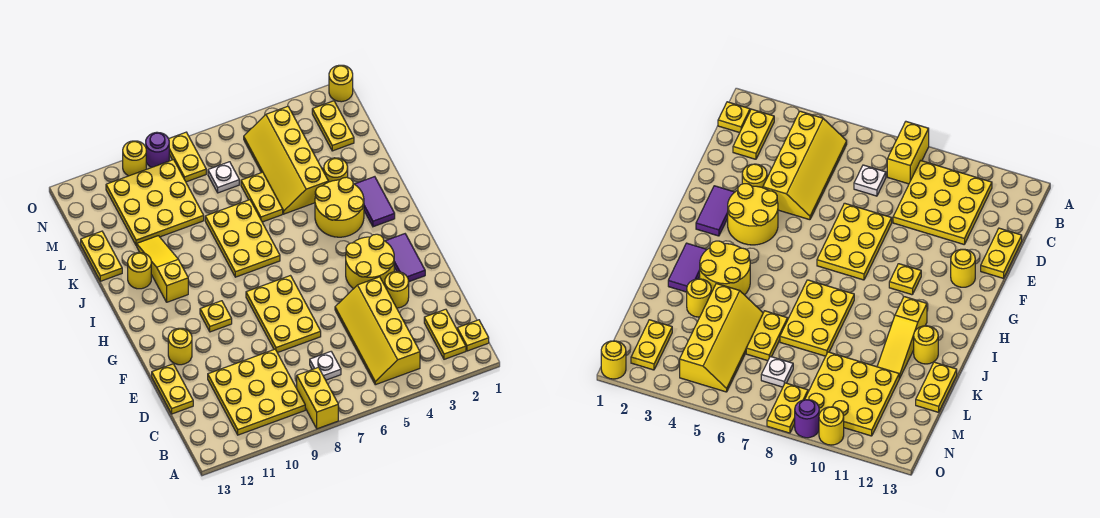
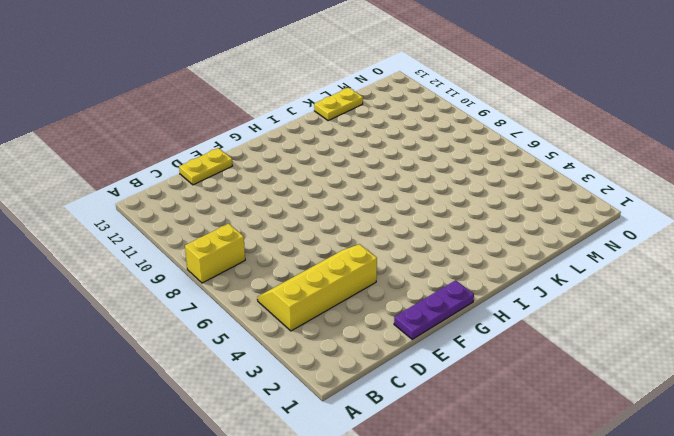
purple plate E1:G1 level 1 -> none
none -> yellow plate B1 level 1
none -> yellow plate B2:C2 level 1
none -> yellow plate B9:D11 level 1

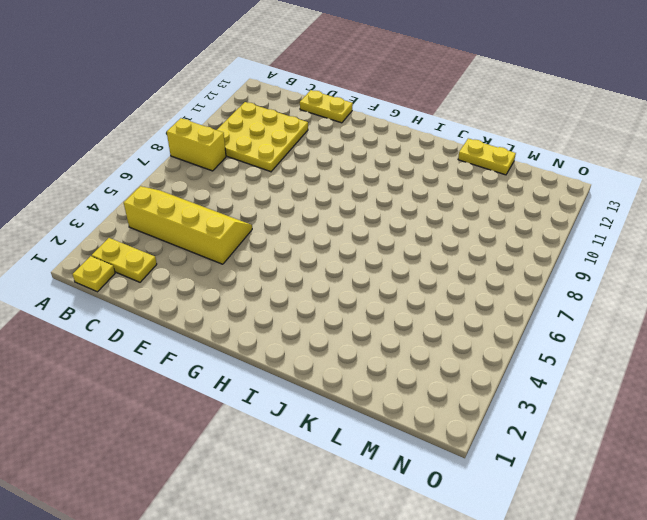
none -> white plate C7 level 1
none -> yellow round brick E3 level 1
none -> yellow plate E7:G8 level 1

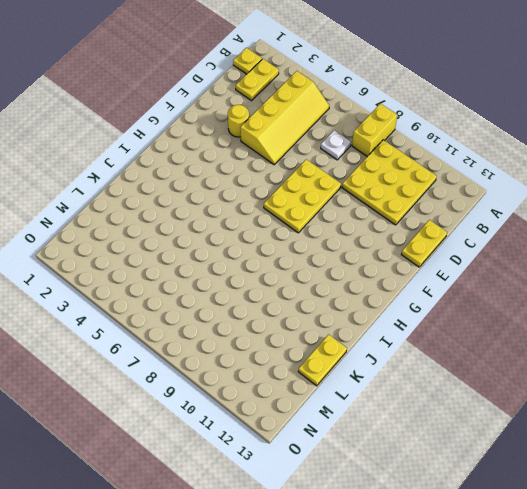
none -> purple tile F2:G2 level 1
none -> yellow round brick F3:G4 level 1
none -> yellow round brick F12 level 1

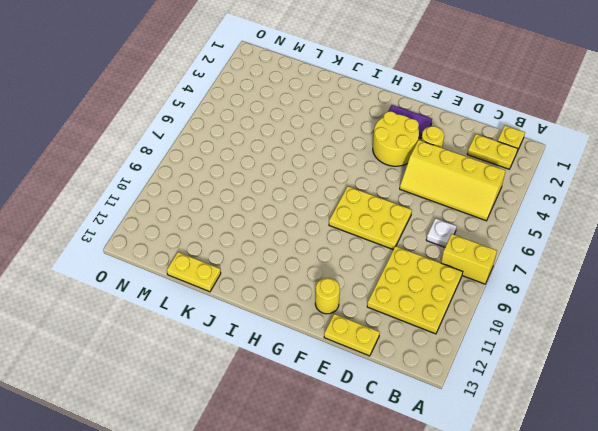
none -> yellow plate G10 level 1
none -> purple tile I2:J2 level 1
none -> yellow round brick I3:J4 level 1

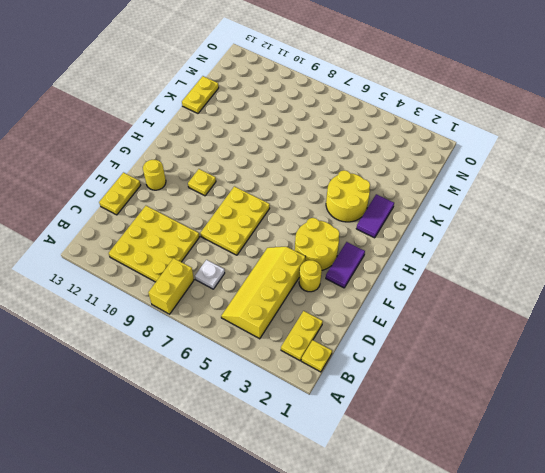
none -> yellow plate I7:K8 level 1
none -> yellow slope I11:K11 level 1 top I
none -> yellow round brick J12 level 1

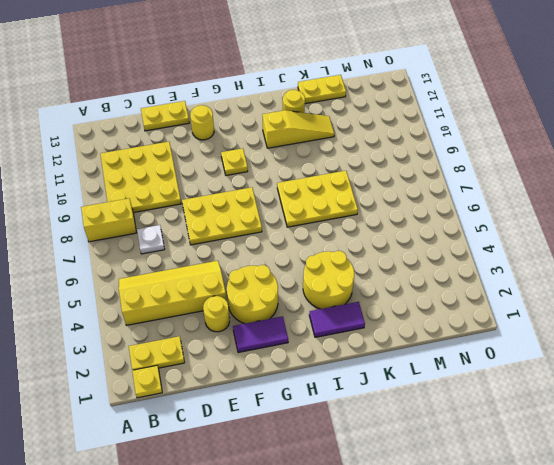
none -> yellow round brick K3 level 1
none -> yellow slope K4:N5 level 1 top 4
none -> yellow plate K6:L6 level 1

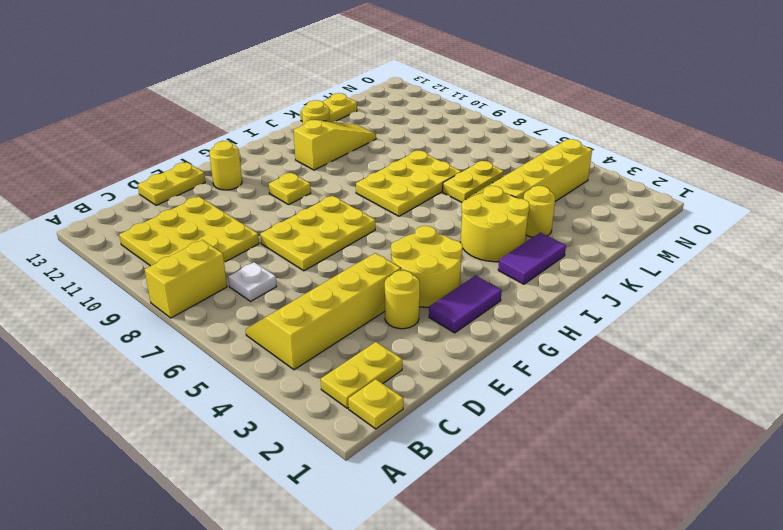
none -> yellow plate L9:N11 level 1
none -> yellow plate M2:N2 level 1
none -> white plate M7 level 1

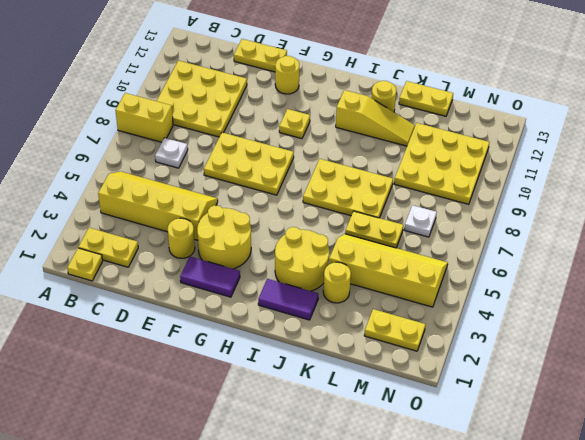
none -> yellow plate N8:O8 level 1
none -> yellow round brick O1 level 1
none -> purple round brick O9 level 1

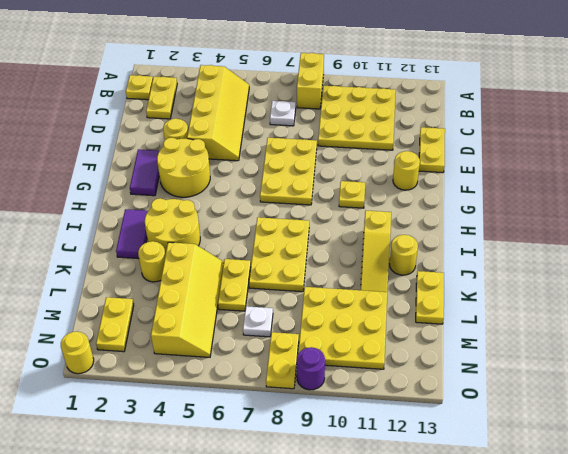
none -> yellow round brick O10 level 1

